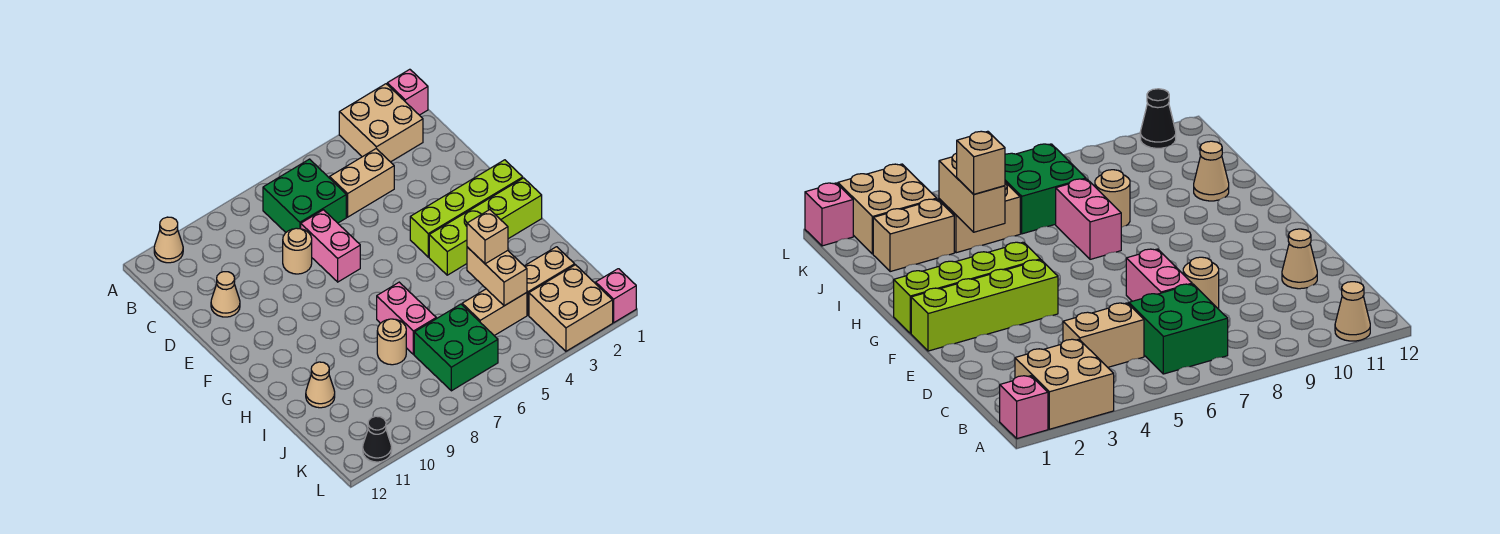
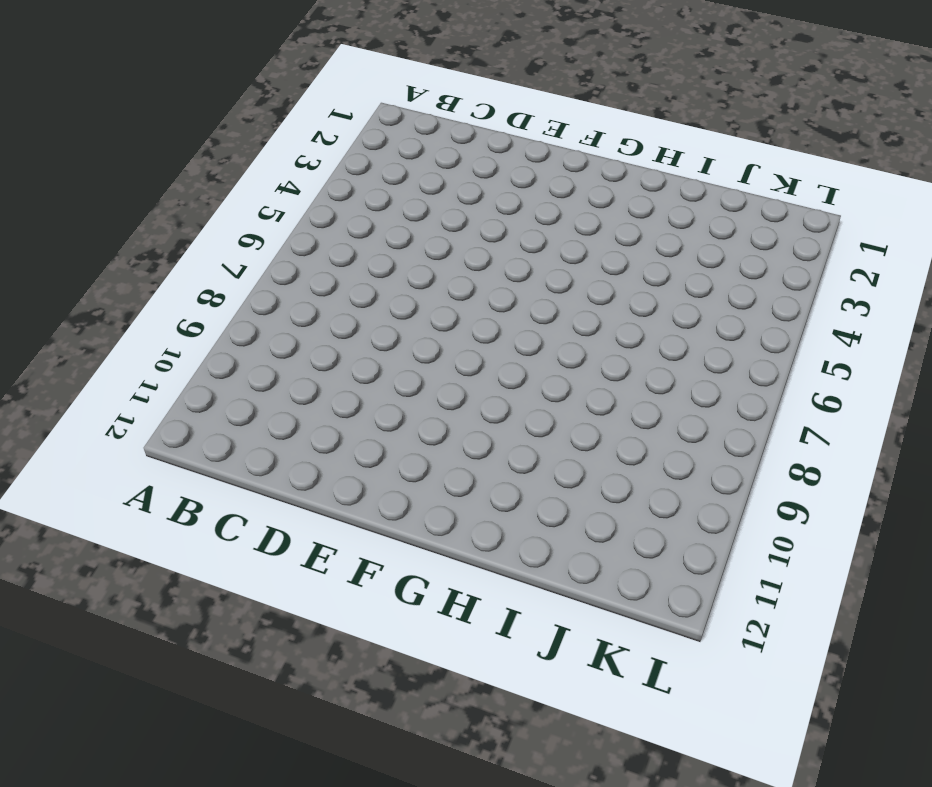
none -> pink brick A1 level 1
none -> tan brick A2:B3 level 1
none -> tan cone A11 level 1

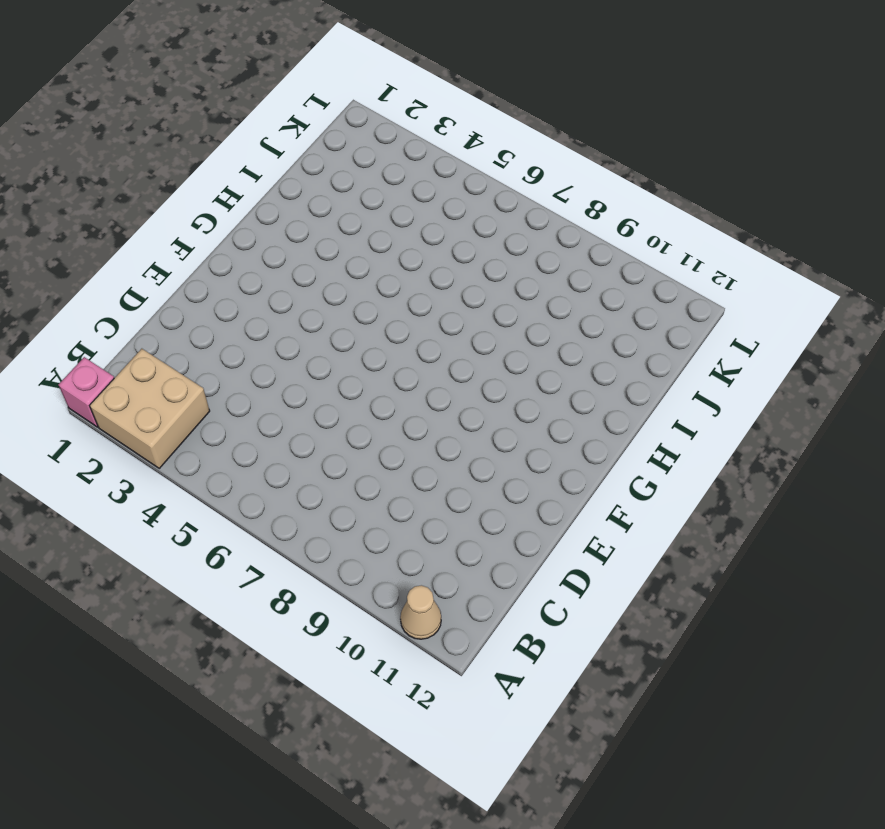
none -> green brick B6:C7 level 1
none -> tan brick C4:C5 level 1
none -> pink brick D7:E7 level 1

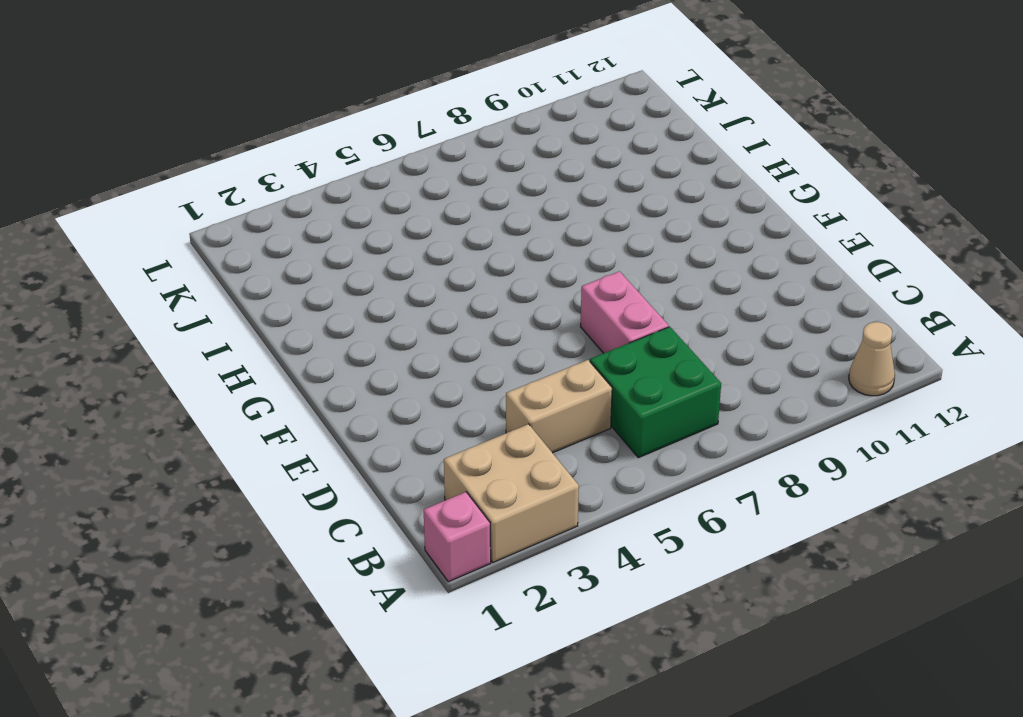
none -> tan round brick D8 level 1
none -> tan cone D11 level 1
none -> lime brick F1:F4 level 1

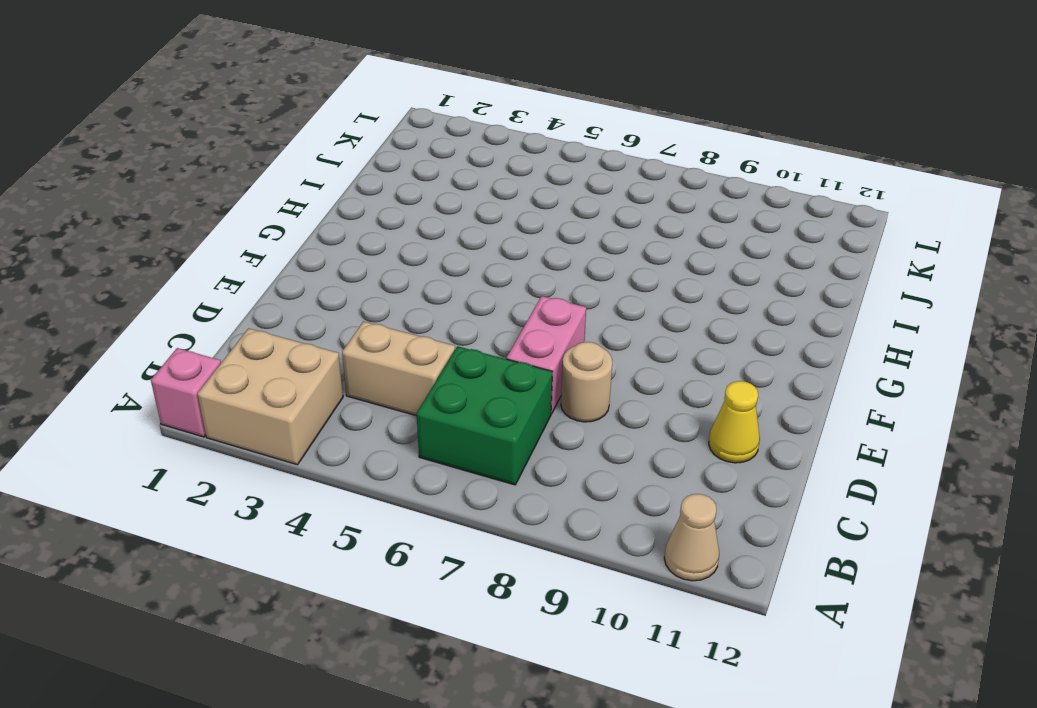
yellow cone D11 level 1 -> tan cone D11 level 1
none -> lime brick F1:F4 level 1
none -> lime brick G1:G4 level 1
none -> pink brick H7:I7 level 1

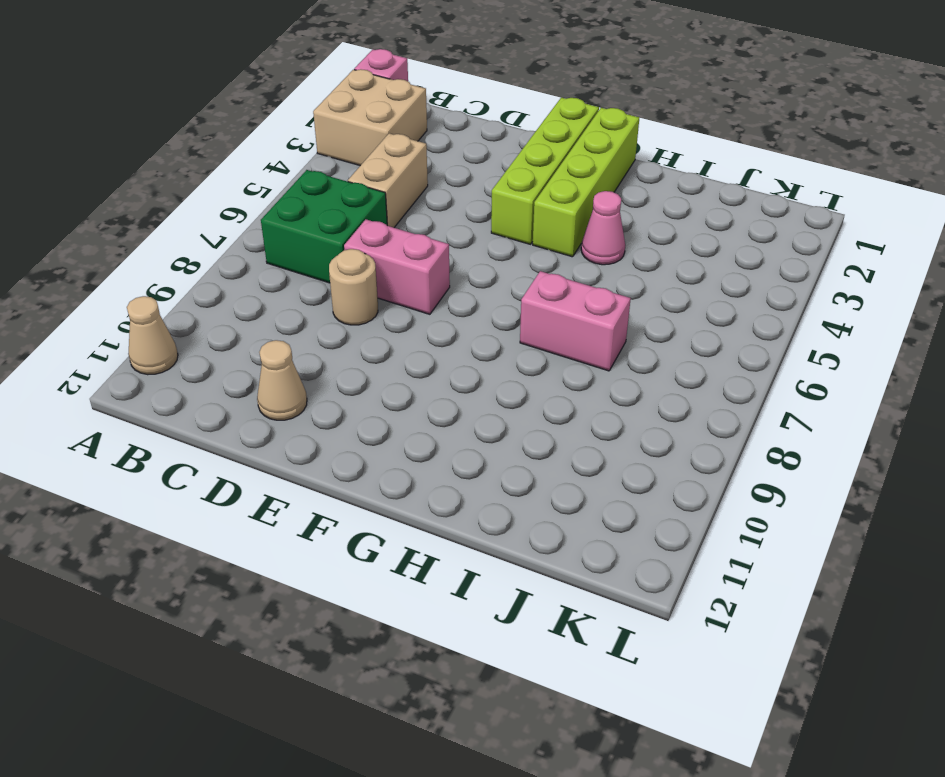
pink cone H4 level 1 -> none
none -> tan round brick I8 level 1
none -> tan cone I11 level 1
none -> tan brick J2:J3 level 1

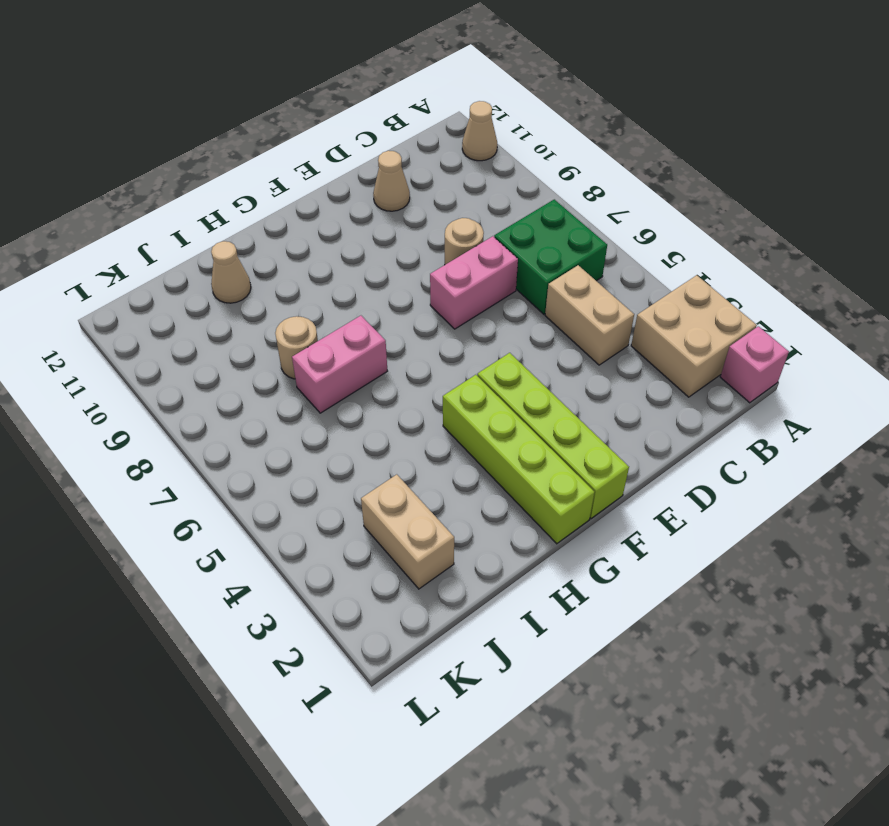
none -> tan brick J4:J5 level 1
none -> green brick J6:K7 level 1
none -> tan brick K2:L3 level 1

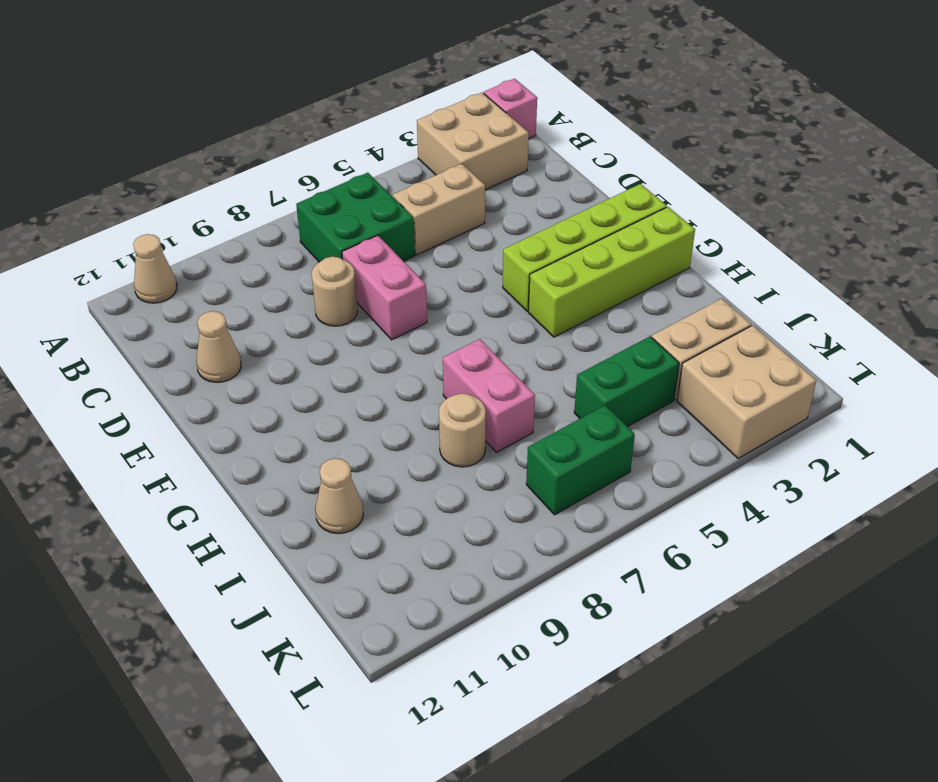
green brick J4:J5 level 1 -> tan brick J4:J5 level 1
green brick K6:K7 level 1 -> green brick J6:K7 level 1
none -> pink brick L1 level 1
none -> black cone L11 level 1
none -> tan brick I4:J4 level 2

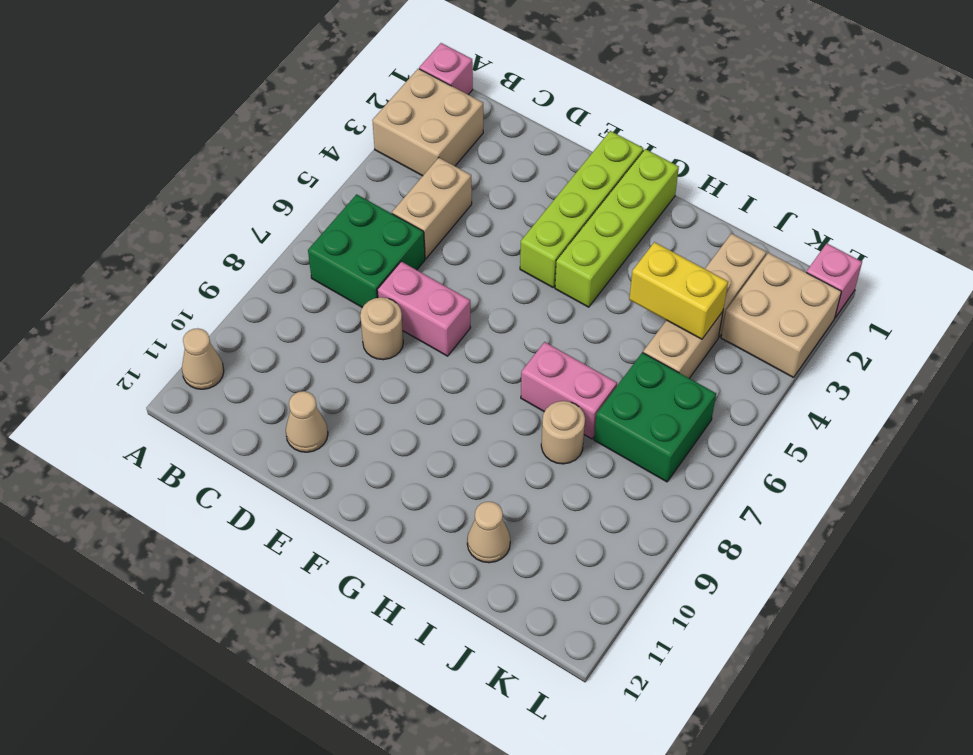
yellow brick I4:J4 level 2 -> tan brick I4:J4 level 2
none -> black cone L11 level 1
none -> tan brick I4 level 3

